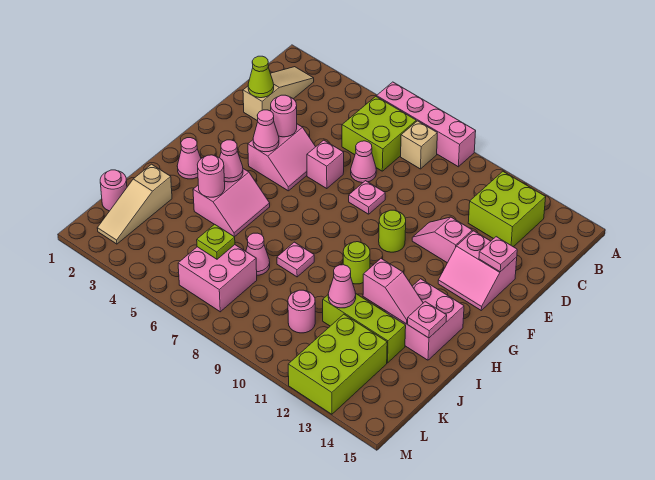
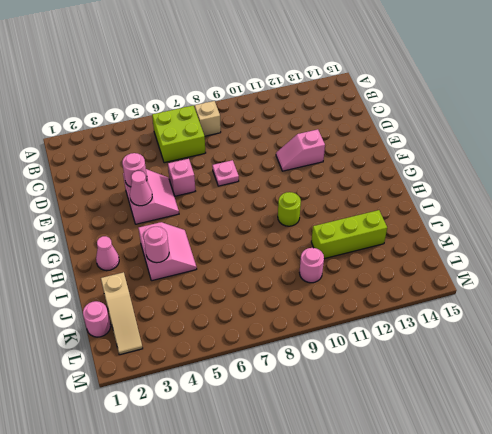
none -> pink brick A6:A9 level 1
none -> tan slope B2:D2 level 1 top D
none -> lime brick B12:C13 level 1
none -> pink cone D7 level 1

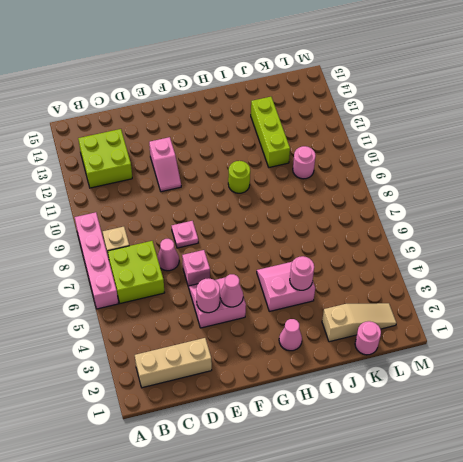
tan brick B2:D2 level 1 -> tan slope B2:D2 level 1 top D
none -> pink slope E13:F14 level 1 top E
none -> lime round brick F10 level 1
none -> pink brick H13:I14 level 1
none -> pink plate I8 level 1

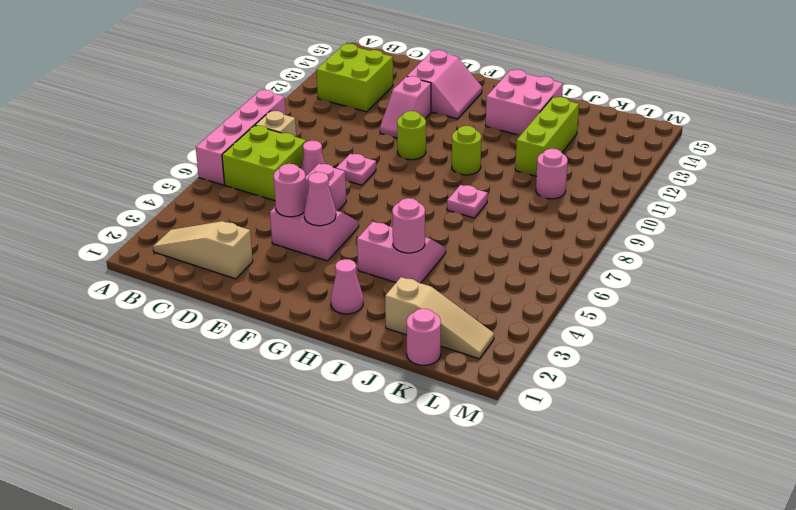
none -> pink cone J7 level 1
none -> pink brick K6:L7 level 1
none -> lime brick K12:M13 level 1
none -> lime cone D2 level 2

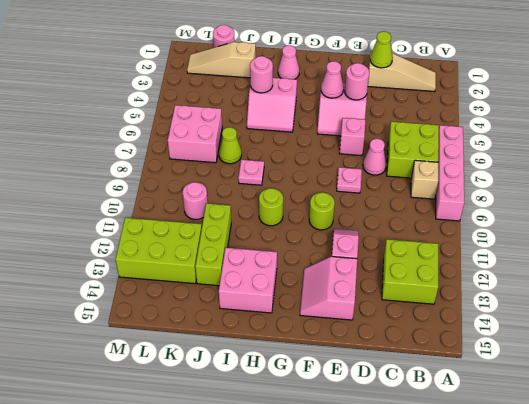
lime cone J7 level 1 -> pink cone J7 level 1
none -> pink plate E14 level 2
none -> pink cone H4 level 2
none -> pink slope I12:I13 level 2 top 12
none -> pink plate I14 level 2

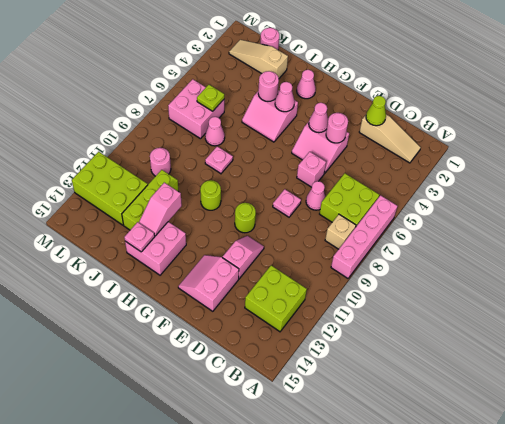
none -> pink plate E14 level 2
none -> pink cone J11 level 2

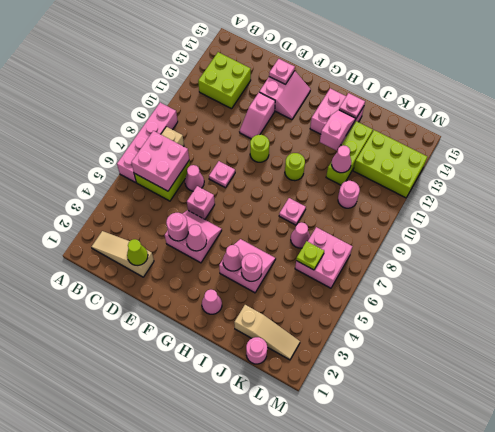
pink brick B6:C7 level 2 -> none

